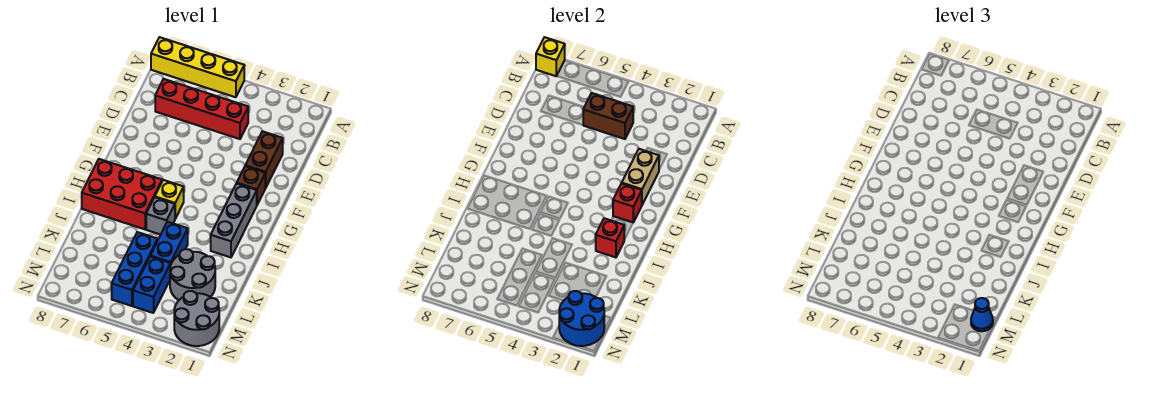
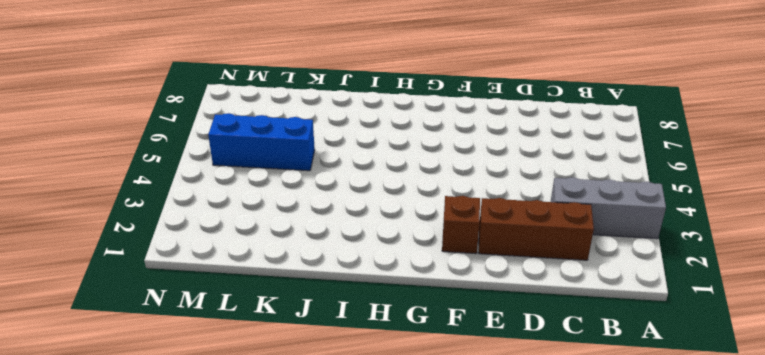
grey brick A3:C3 level 1 -> grey brick G2:I2 level 1
brown brick C2:E2 level 1 -> brown brick D2:E2 level 1
none -> yellow brick A5:A8 level 1
none -> red brick C4:C7 level 1
none -> yellow brick H5 level 1

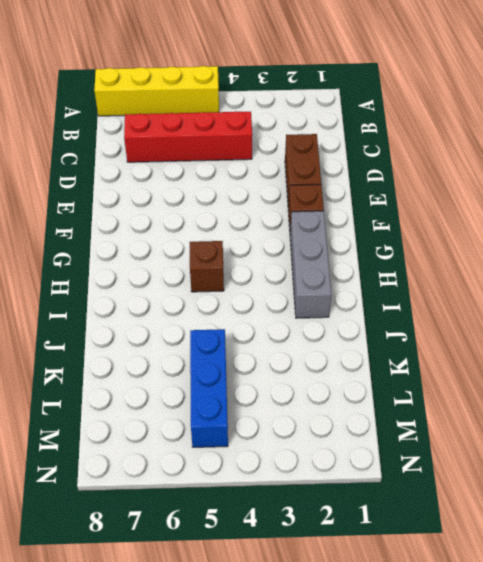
brown brick H5 level 1 -> yellow brick H5 level 1
none -> red brick H6:I8 level 1
none -> grey brick I5 level 1
none -> blue brick J4:K4 level 1

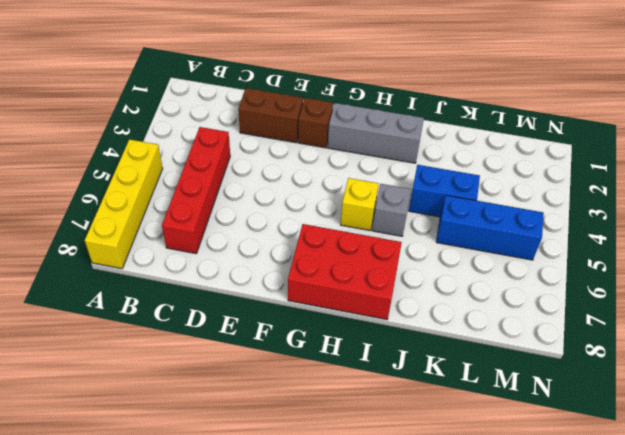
red brick G7:I8 level 1 -> red brick H6:I8 level 1
none -> grey round brick K2:L3 level 1
none -> blue brick L4:M4 level 1
none -> grey round brick M1:N2 level 1

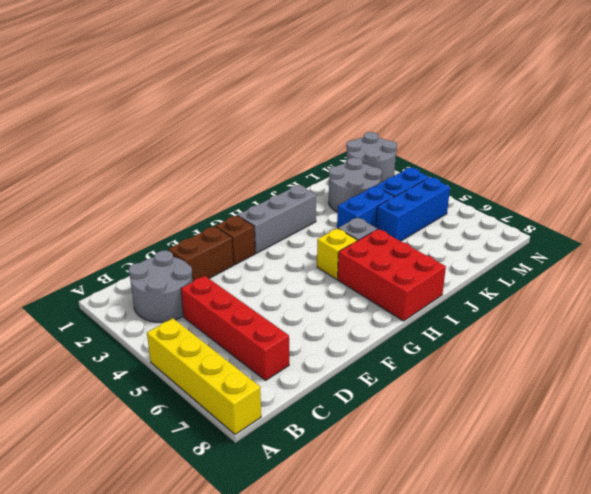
grey round brick B2:C3 level 1 -> none
none -> yellow brick A8 level 2
none -> brown brick C4:C5 level 2
none -> tan brick E2:F2 level 2

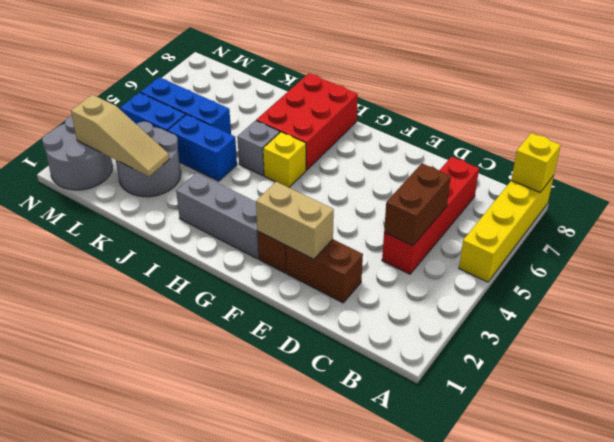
tan slope K2:M2 level 2 top M -> blue round brick M1:N2 level 2
none -> red brick G2 level 2
none -> red brick I2 level 2
none -> blue cone M1 level 3

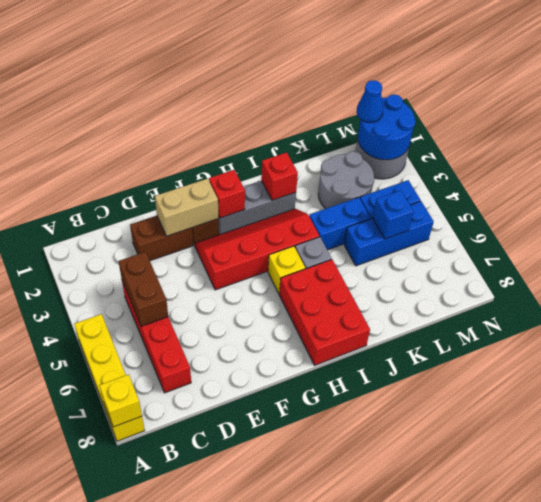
red slope F3:I4 level 1 top 4 -> none
blue brick L5 level 2 -> none

